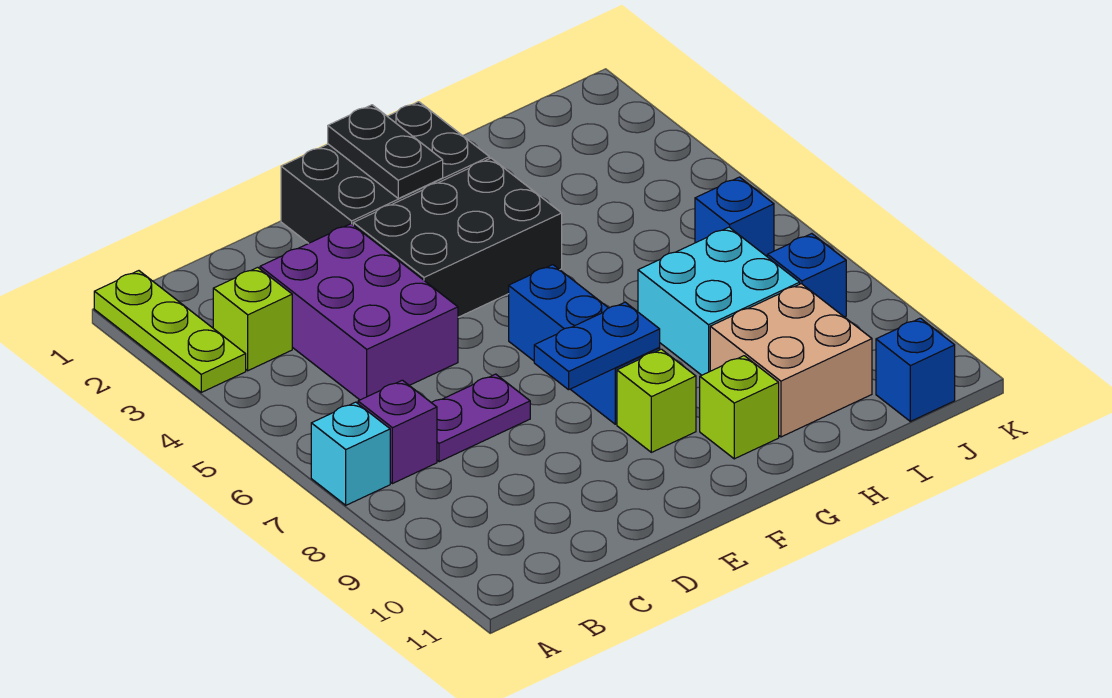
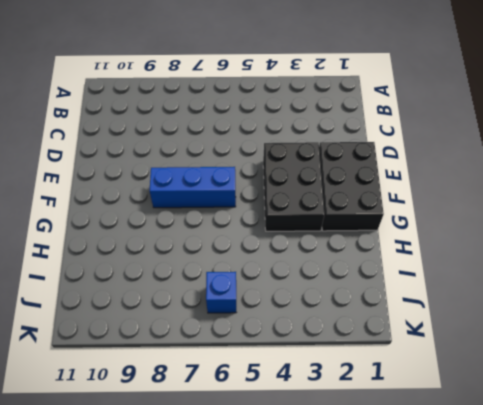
none -> lime plate A1:A3 level 1
none -> cyan brick A7 level 1
none -> lime brick B3 level 1

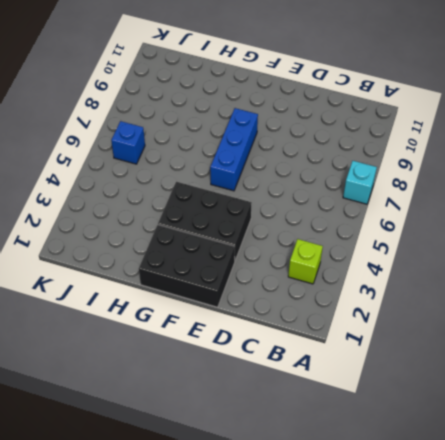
none -> lime plate A1:A3 level 1
none -> purple brick B7 level 1
none -> purple brick C3:D5 level 1

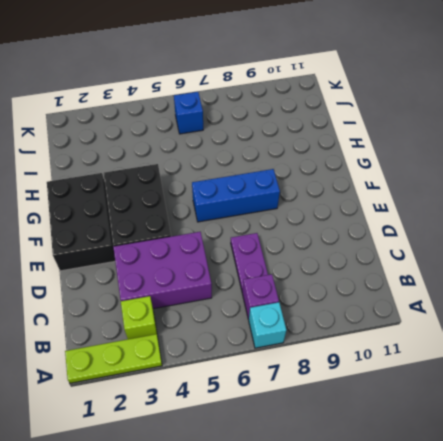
none -> lime brick F9 level 1
none -> lime brick G10 level 1
none -> cyan brick H7:I8 level 1

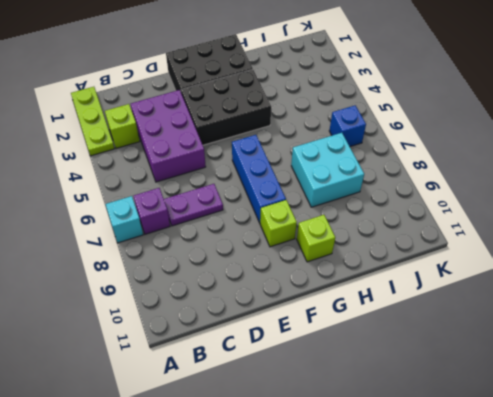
none -> tan brick H9:I10 level 1
none -> blue brick J8 level 1
none -> blue brick J11 level 1

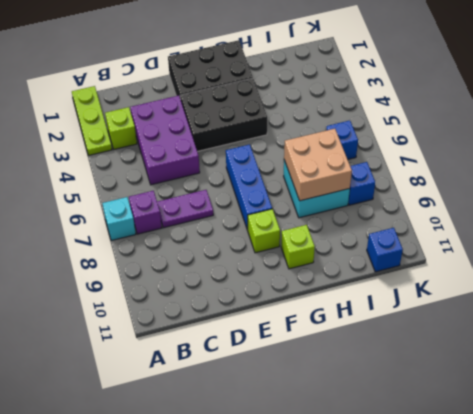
tan brick H7:I8 level 2 -> tan brick H9:I10 level 1
none -> blue plate E8:F8 level 2
none -> black plate F1:F2 level 2

